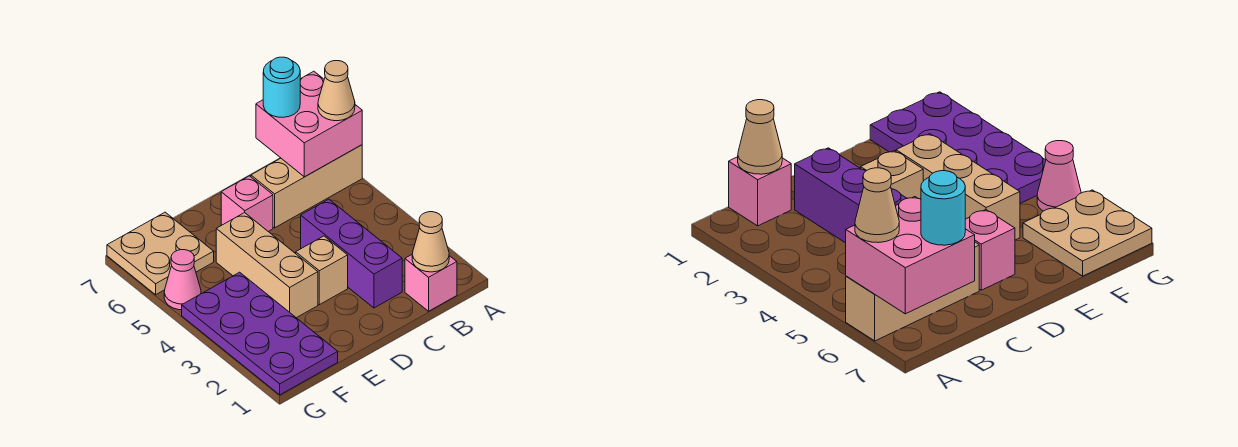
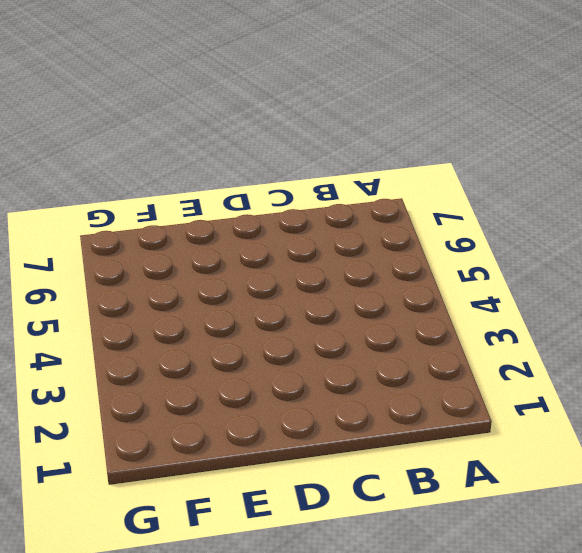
none -> tan brick A6:C6 level 1
none -> pink brick B1 level 1
none -> purple brick C2:C4 level 1

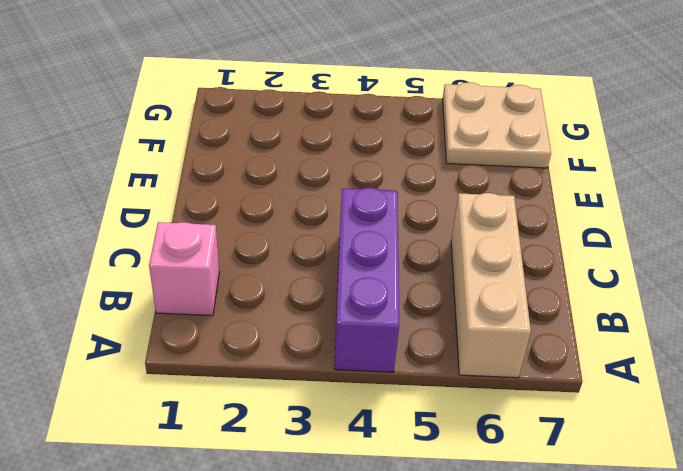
purple brick A4:C4 level 1 -> purple brick C2:C4 level 1
none -> tan brick D3 level 1
none -> pink brick D6 level 1
none -> tan brick E3:E5 level 1

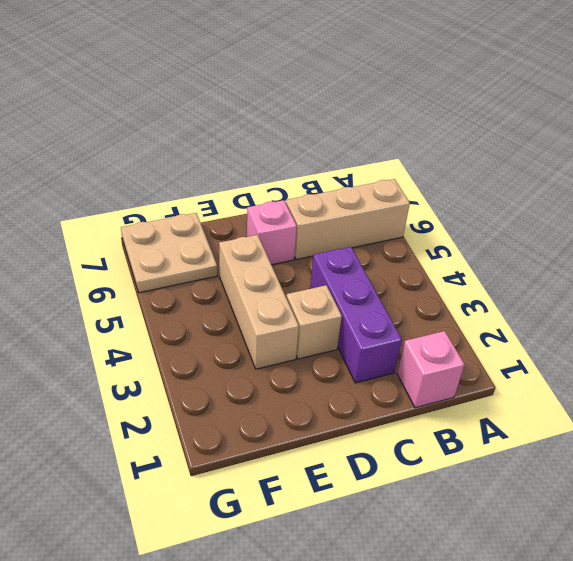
none -> purple plate F1:G4 level 1
none -> pink cone G5 level 1
none -> pink brick A6:B7 level 2

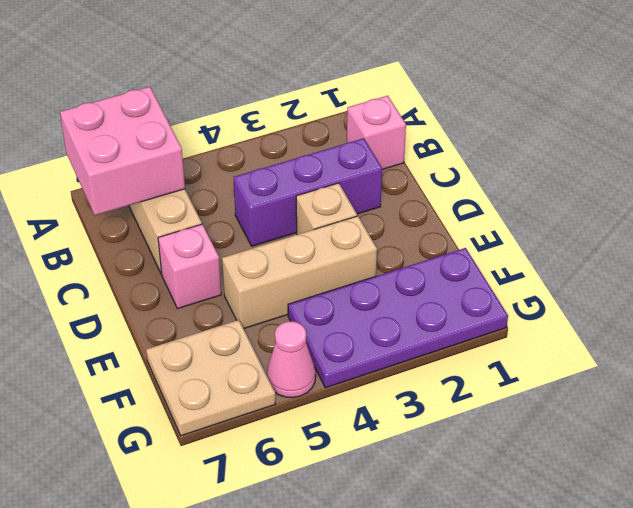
none -> tan cone B1 level 2
none -> tan cone A6 level 3
none -> cyan round brick B7 level 3

